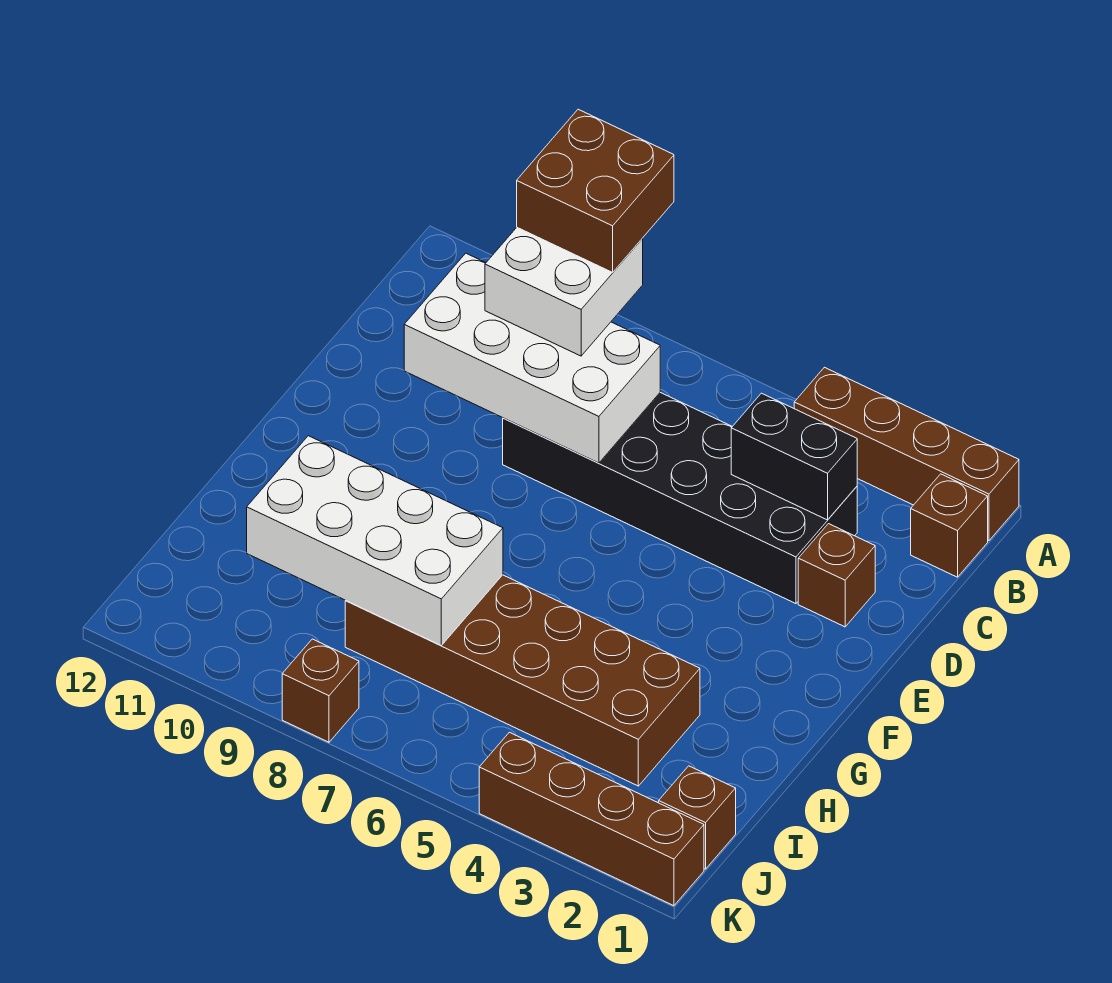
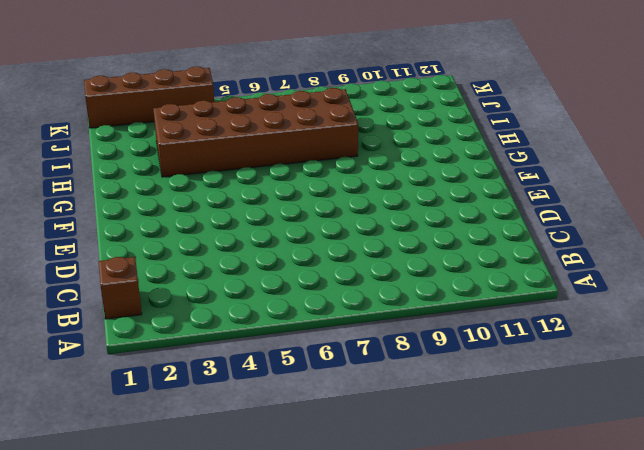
none -> brown brick A1:A4 level 1
none -> black brick C3:D8 level 1
none -> brown brick D2 level 1

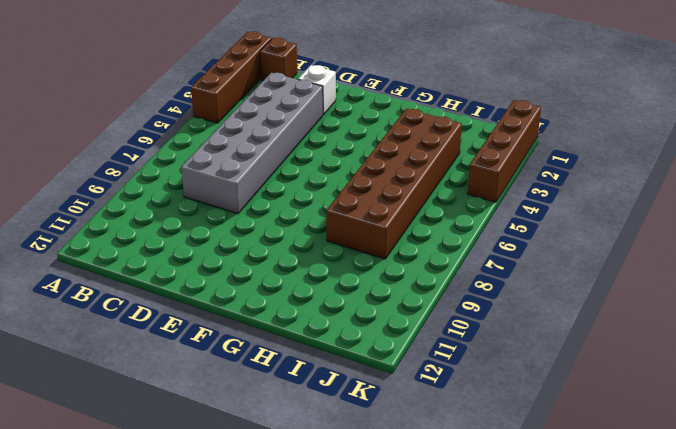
grey brick C3:D8 level 1 -> black brick C3:D8 level 1
white brick D2 level 1 -> brown brick D2 level 1
none -> brown brick J1 level 1
none -> brown brick K8 level 1
none -> black brick C3:C4 level 2

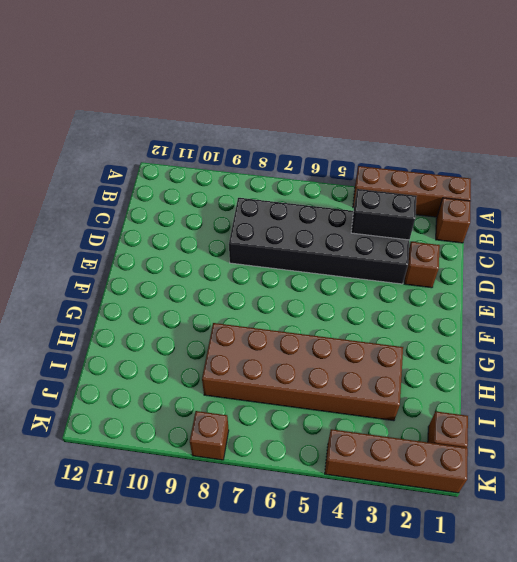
none -> white brick C7:D10 level 2
none -> white brick H7:I10 level 2
none -> white brick B8:C9 level 3

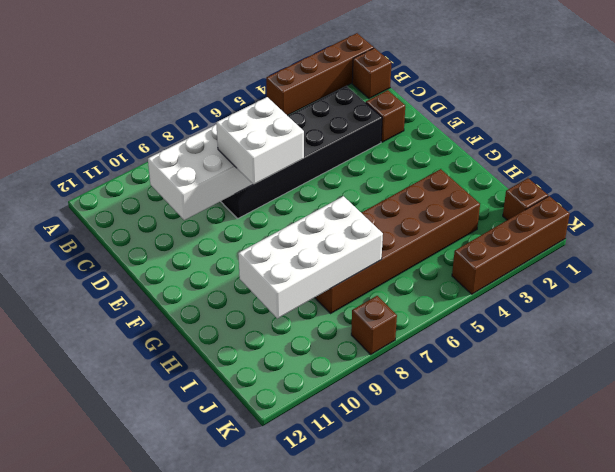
white brick D7:E8 level 3 -> white brick B8:C9 level 3
none -> black brick C3:C4 level 2
none -> brown brick A8:B9 level 4

